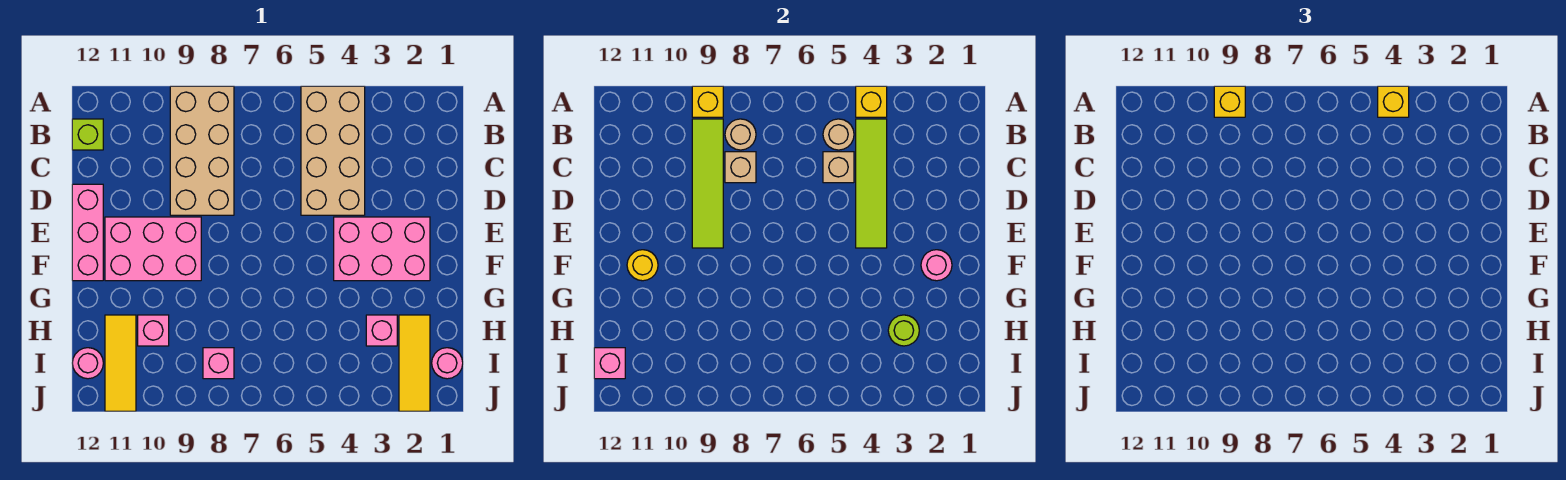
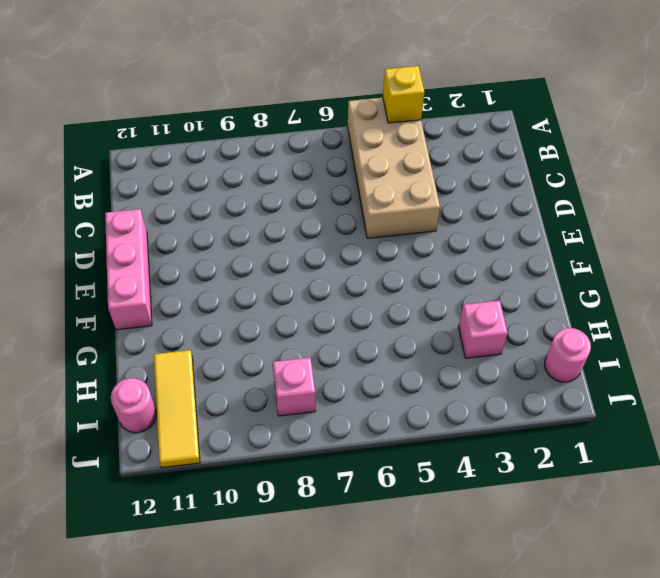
none -> tan brick A8:D9 level 1
none -> lime brick B12 level 1
none -> pink brick E2:F4 level 1

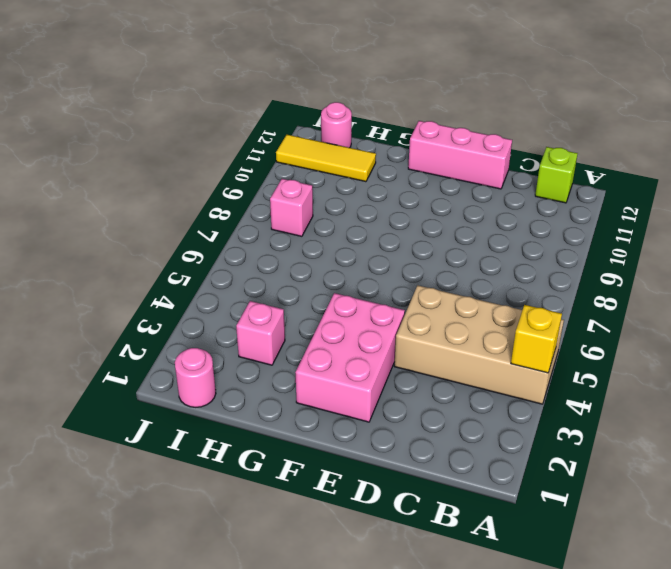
none -> tan brick A8:D9 level 1
none -> pink brick E9:F11 level 1
none -> yellow tile H2:J2 level 1

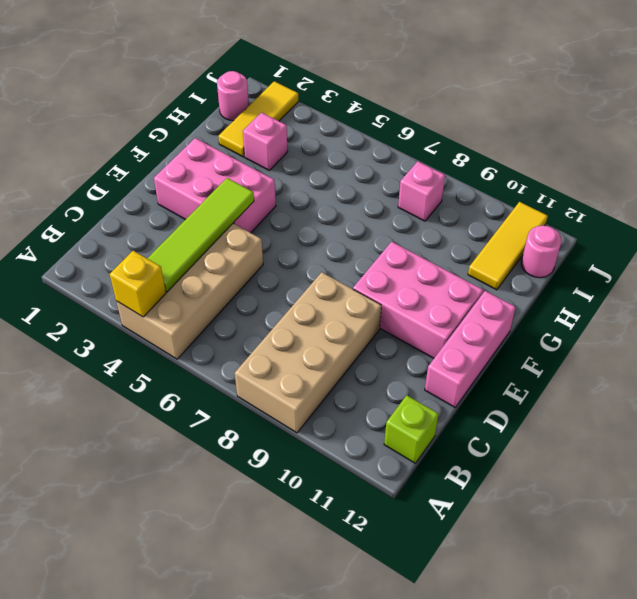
none -> pink brick H10 level 1
none -> yellow brick A9 level 2
none -> tan round brick B5 level 2

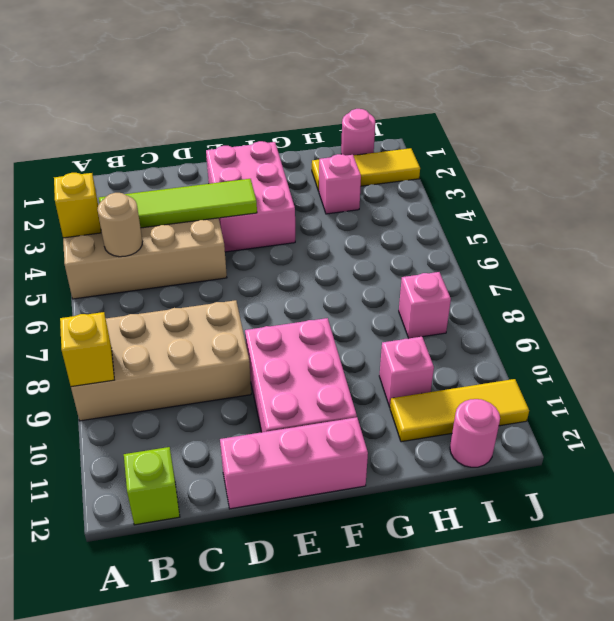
none -> tan round brick B8 level 2
none -> lime tile B9:E9 level 2
none -> tan brick C5 level 2

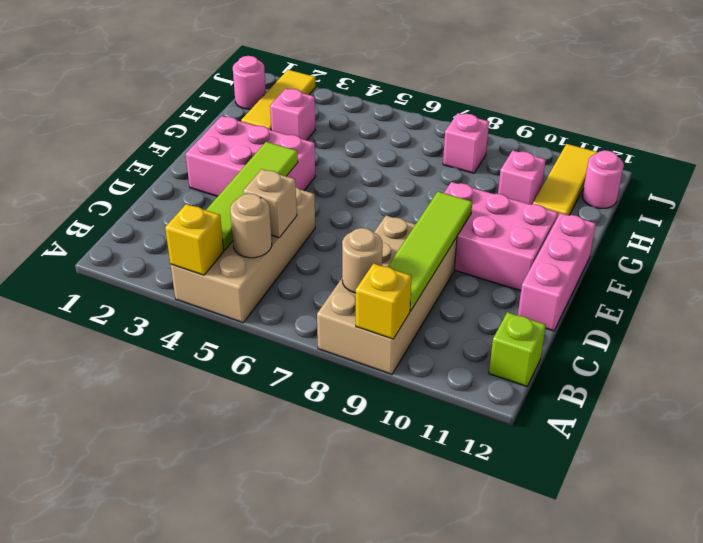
none -> tan brick C8 level 2
none -> pink round brick F2 level 2
none -> yellow round brick F11 level 2

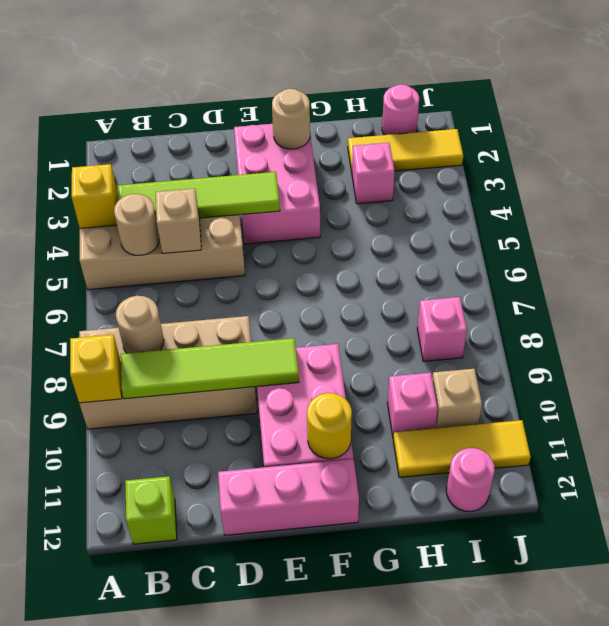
tan round brick F2 level 2 -> pink round brick F2 level 2
tan brick I10 level 1 -> tan brick C8 level 2
none -> lime round brick H3 level 2
none -> pink brick I12 level 2
none -> yellow brick A4 level 3

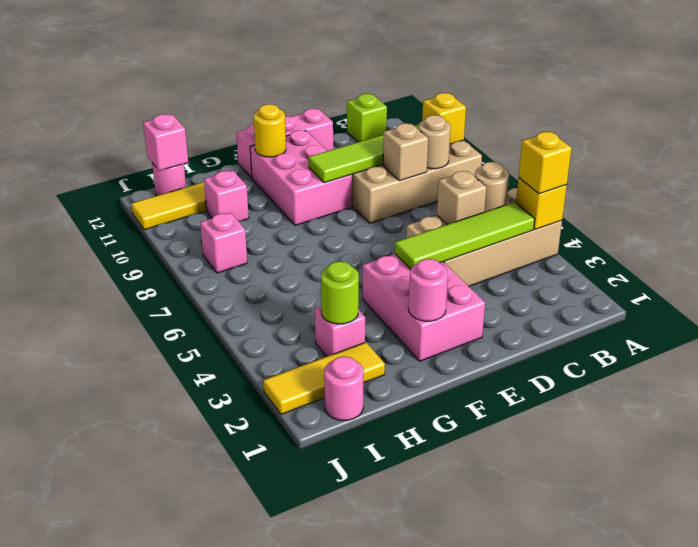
none -> yellow brick A9 level 3

